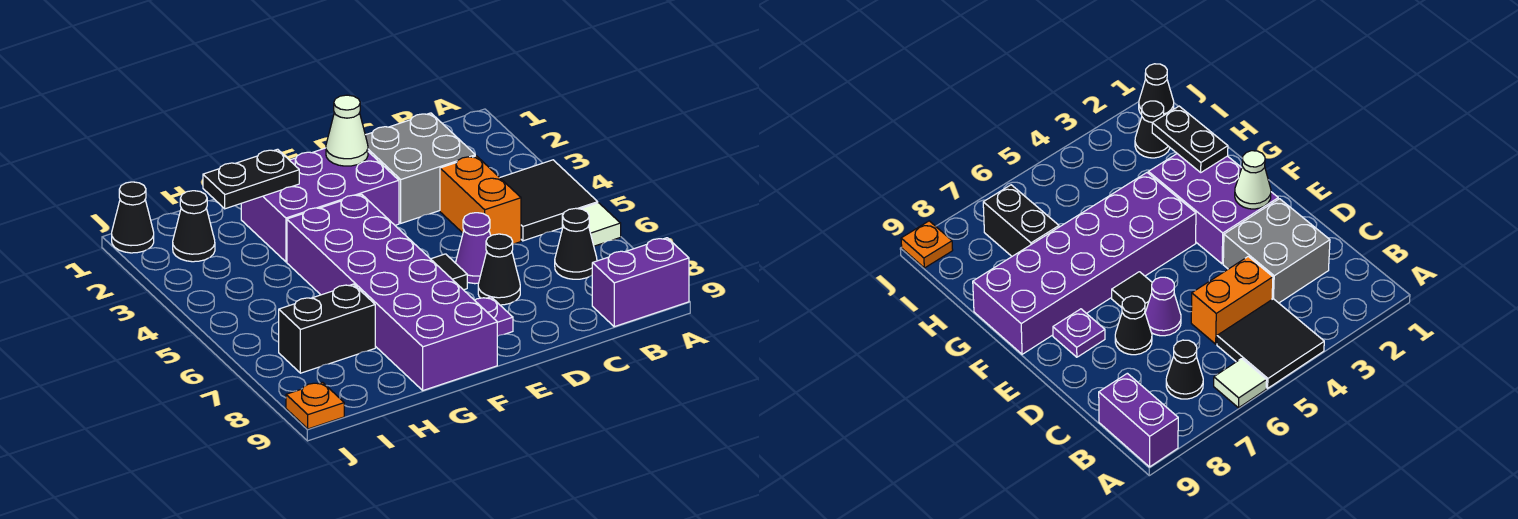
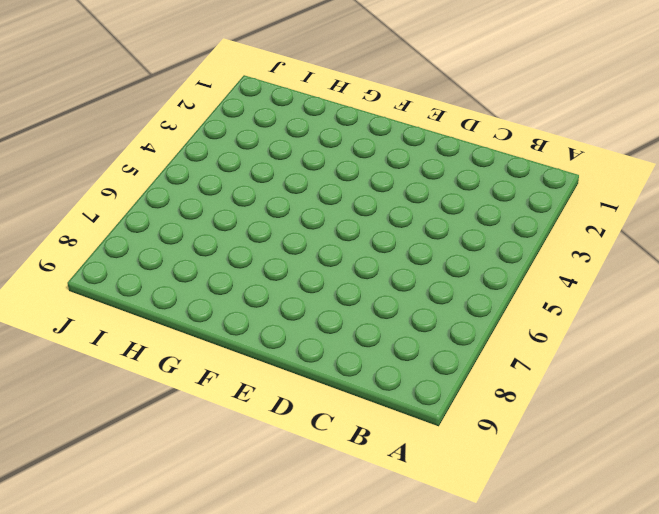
none -> black tile A4:B5 level 1
none -> white tile A6 level 1
none -> purple brick A9:B9 level 1

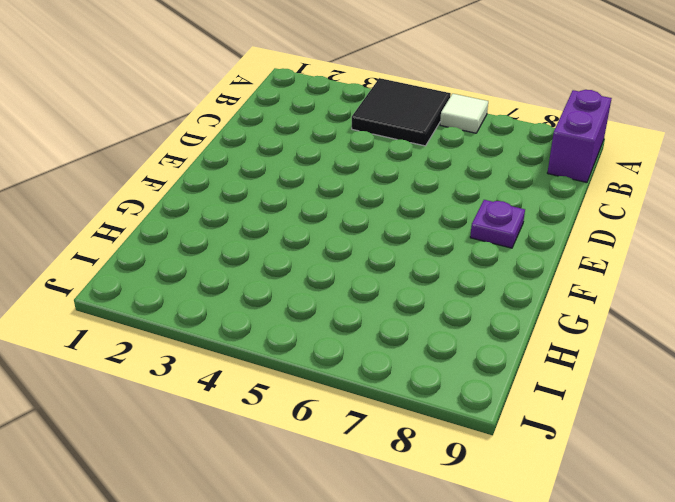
none -> black cone B7 level 1
none -> grey brick C2:D3 level 1
none -> orange brick C4:C5 level 1

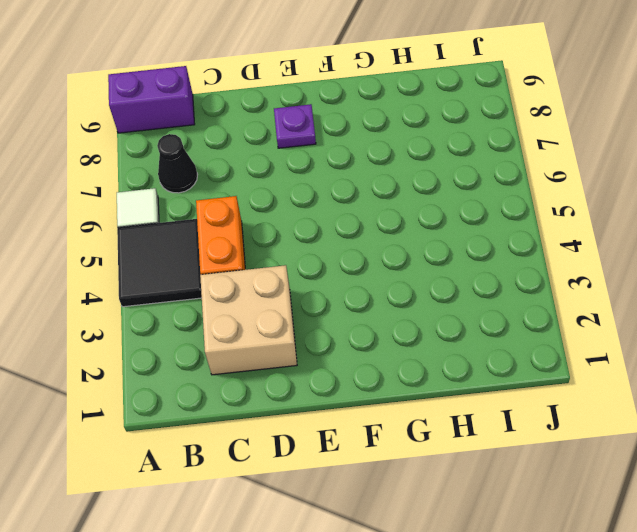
tan brick C2:D3 level 1 -> grey brick C2:D3 level 1
none -> purple cone D6 level 1
none -> black cone D7 level 1
none -> purple brick E2:G3 level 1

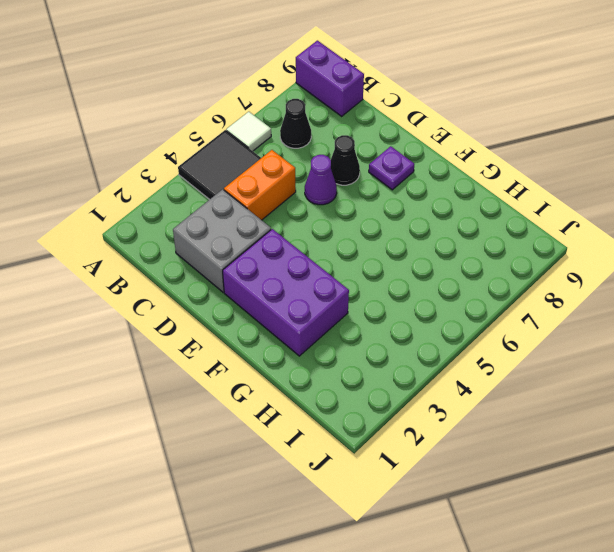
none -> black tile E6 level 1
none -> purple brick F4:G9 level 1
none -> black brick H7:I7 level 1

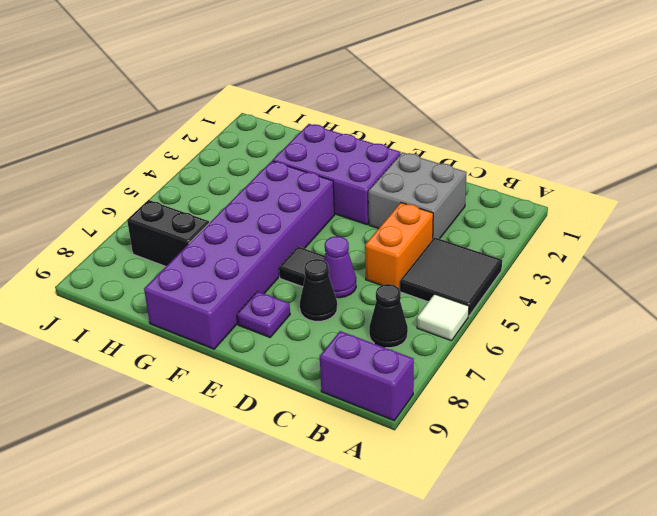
none -> black cone I2 level 1
none -> black cone J1 level 1
none -> orange plate J9 level 1

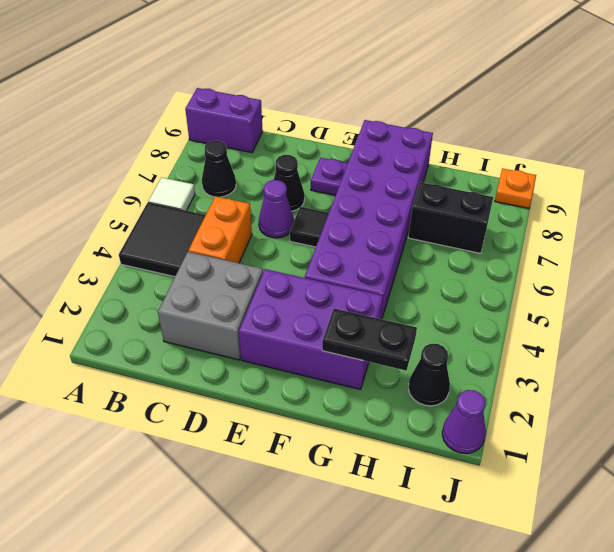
purple cone J1 level 1 -> black cone J1 level 1
none -> white cone E2 level 2

